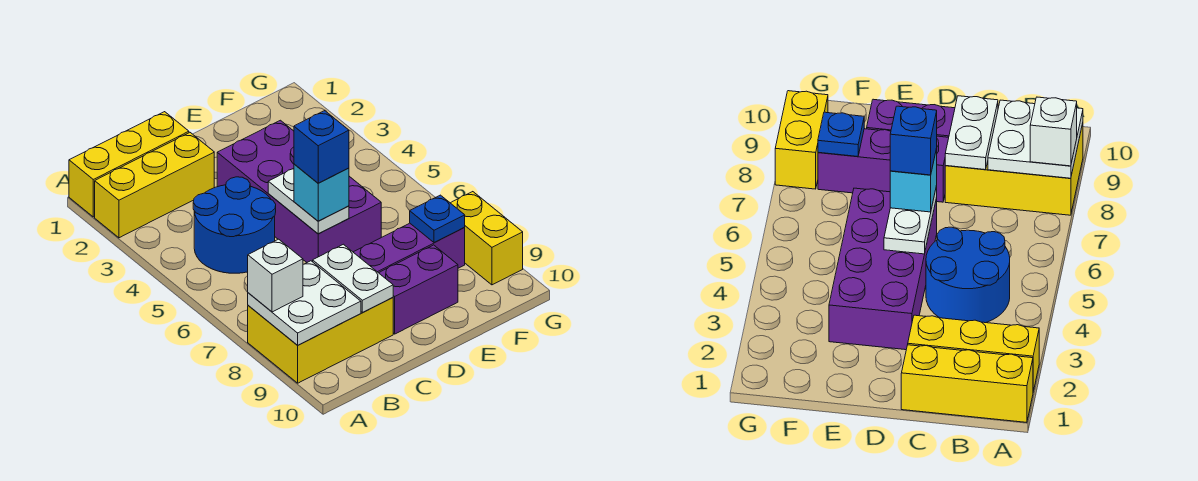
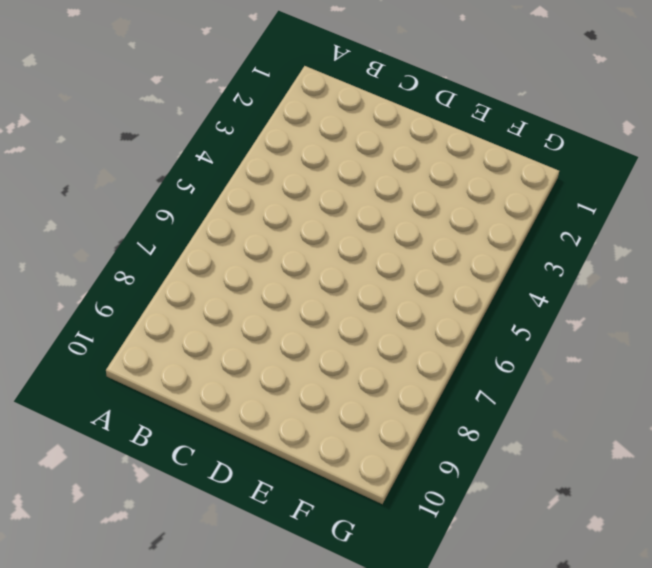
none -> yellow brick A1:C1 level 1
none -> yellow brick A2:C2 level 1
none -> yellow brick A8:C9 level 1

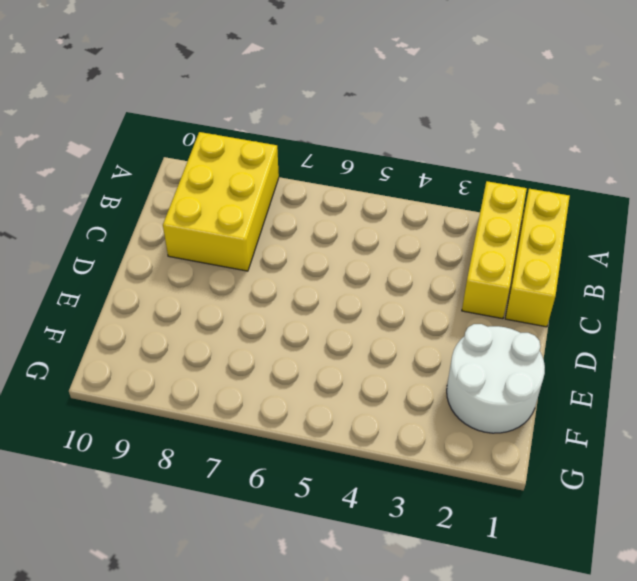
white round brick E1:F2 level 1 -> none
none -> blue round brick B4:C5 level 1
none -> purple brick D3:E6 level 1
none -> purple brick D8:F8 level 1

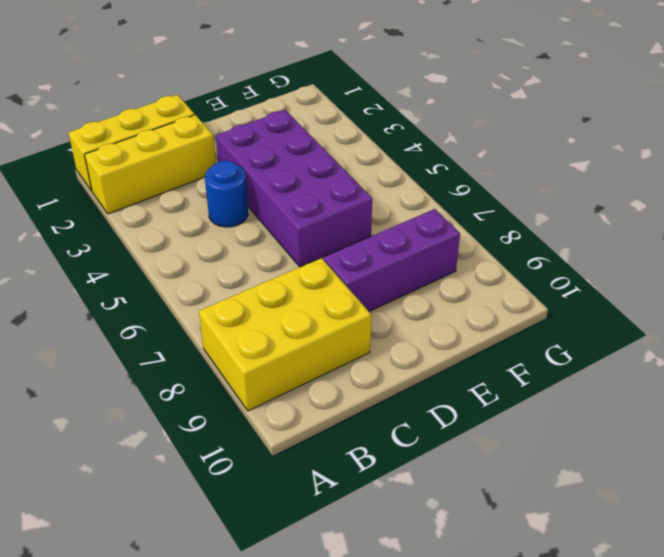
blue round brick C4 level 1 -> blue round brick B4:C5 level 1
none -> purple brick D9:E9 level 1
none -> yellow brick G8:G9 level 1
none -> white plate A8:B9 level 2

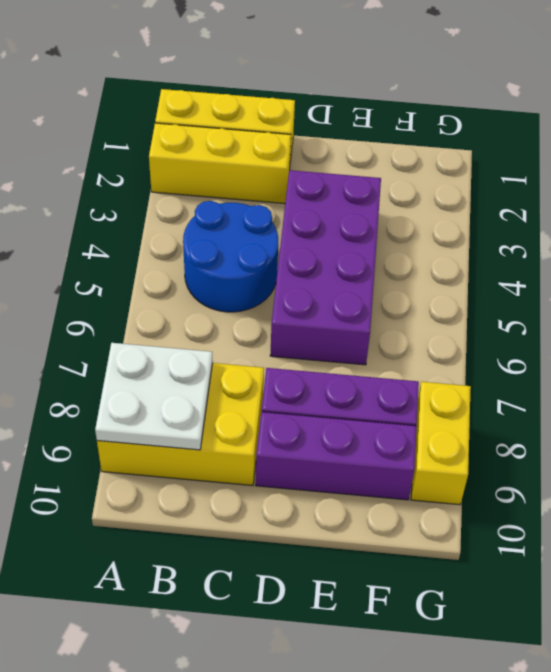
purple brick D9:F9 level 1 -> purple brick D9:E9 level 1
none -> white plate C8:C9 level 2
none -> white plate D5:D6 level 2
none -> blue plate F8 level 2

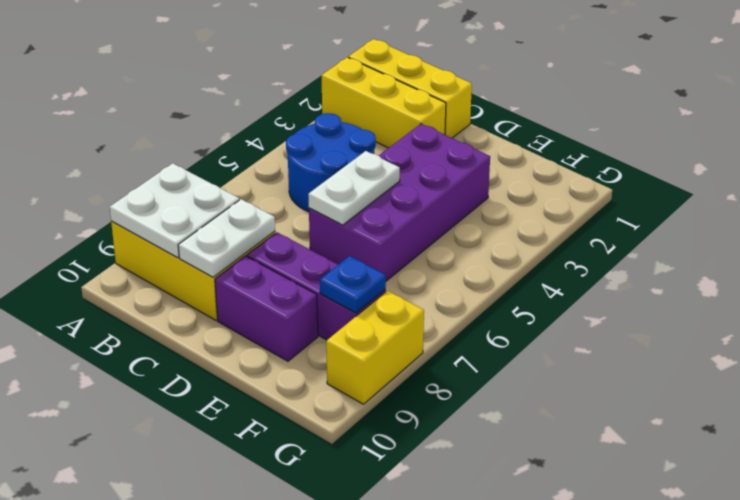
none -> white brick A8 level 3
none -> cyan brick D6 level 3
none -> blue brick D6 level 4

